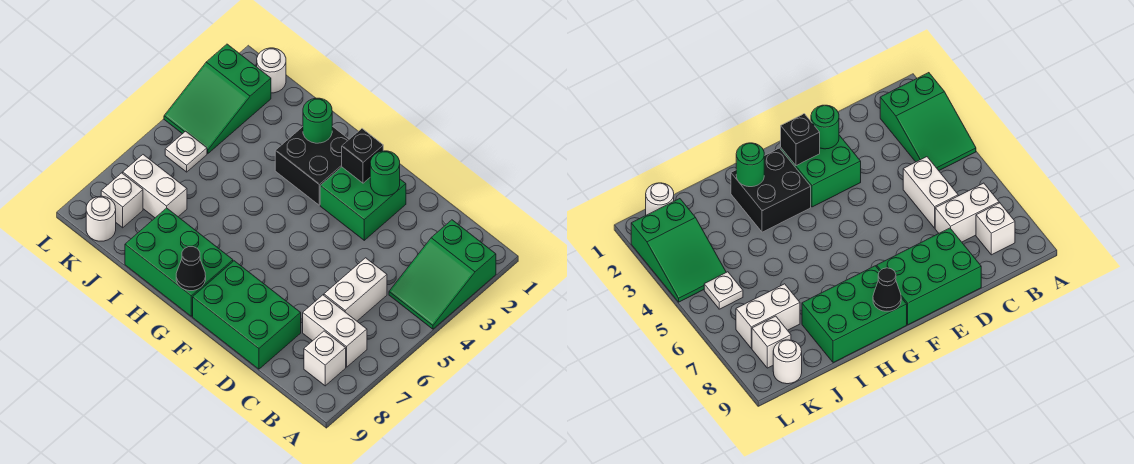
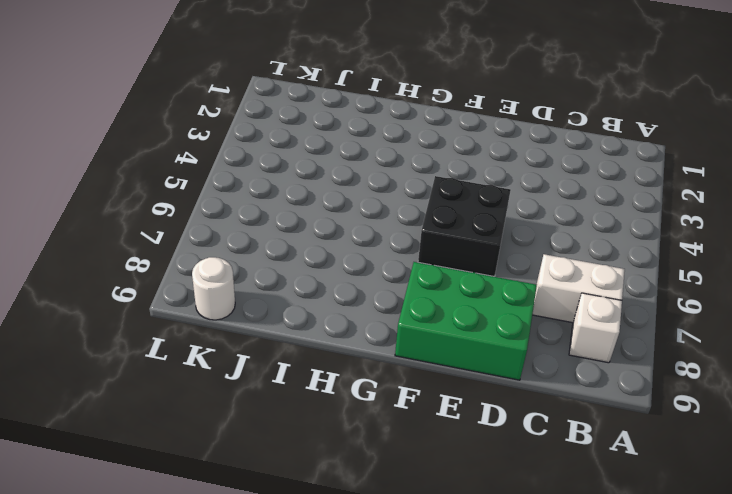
black brick E5:F6 level 1 -> black brick G2:H3 level 1
none -> green slope A2:B4 level 1 top 2
none -> white brick C5:C6 level 1
none -> green brick E2:F3 level 1

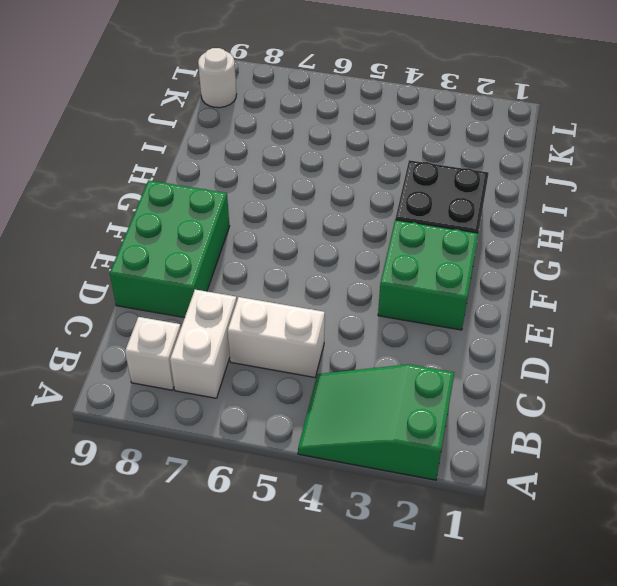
none -> green brick G8:I9 level 1
none -> white brick J7:K7 level 1
none -> white round brick K1 level 1

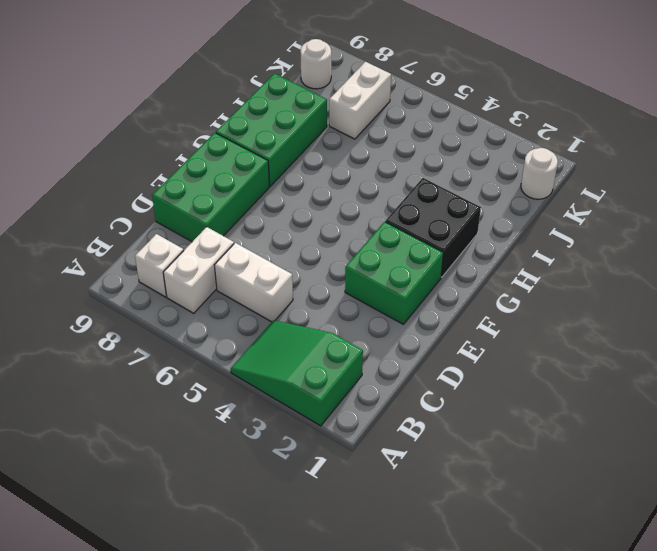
none -> green slope K2:L4 level 1 top 2
none -> white plate K5 level 1
none -> white brick K8 level 1

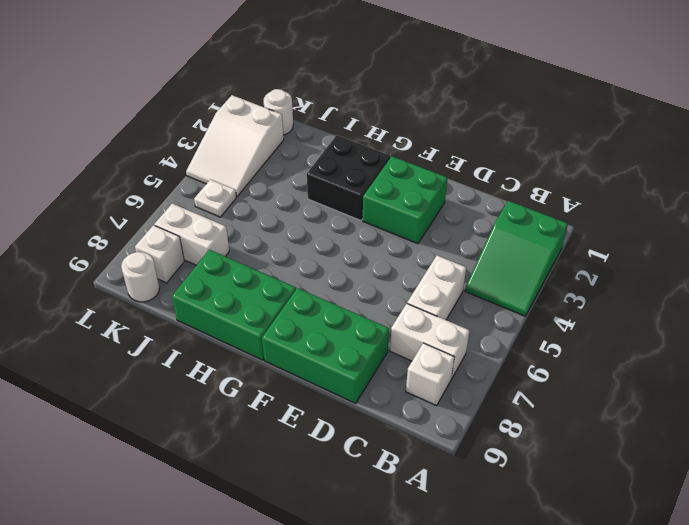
white slope K2:L4 level 1 top 2 -> green slope K2:L4 level 1 top 2
none -> green round brick E2 level 2
none -> black brick F2 level 2
none -> black cone G9 level 2

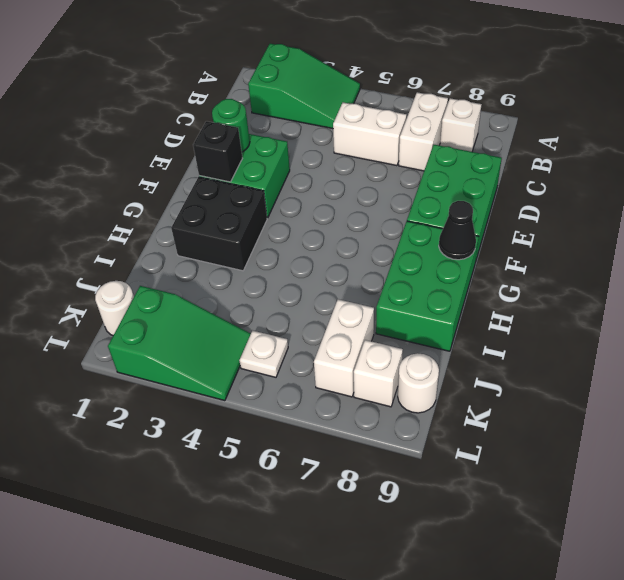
none -> green round brick H2 level 2

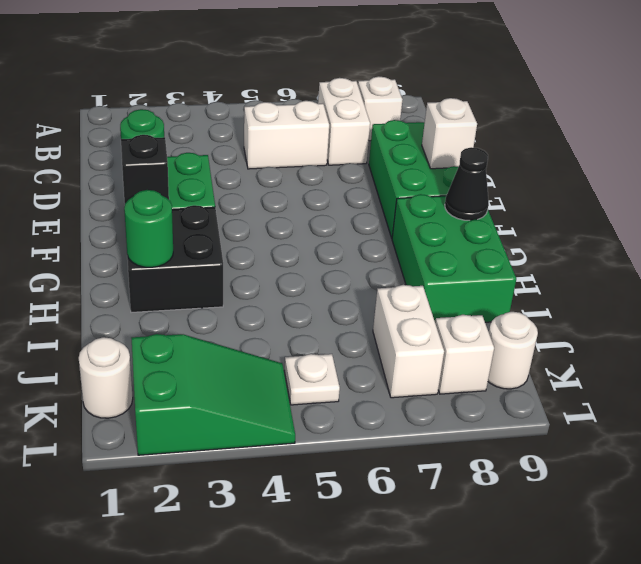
white brick E9 level 2 -> none
none -> green slope A2:B4 level 1 top 2

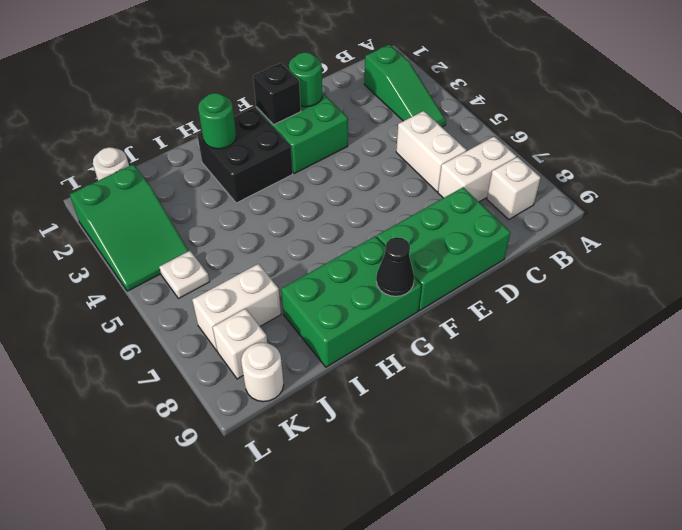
green slope B2:B4 level 1 top 2 -> green slope A2:B4 level 1 top 2

